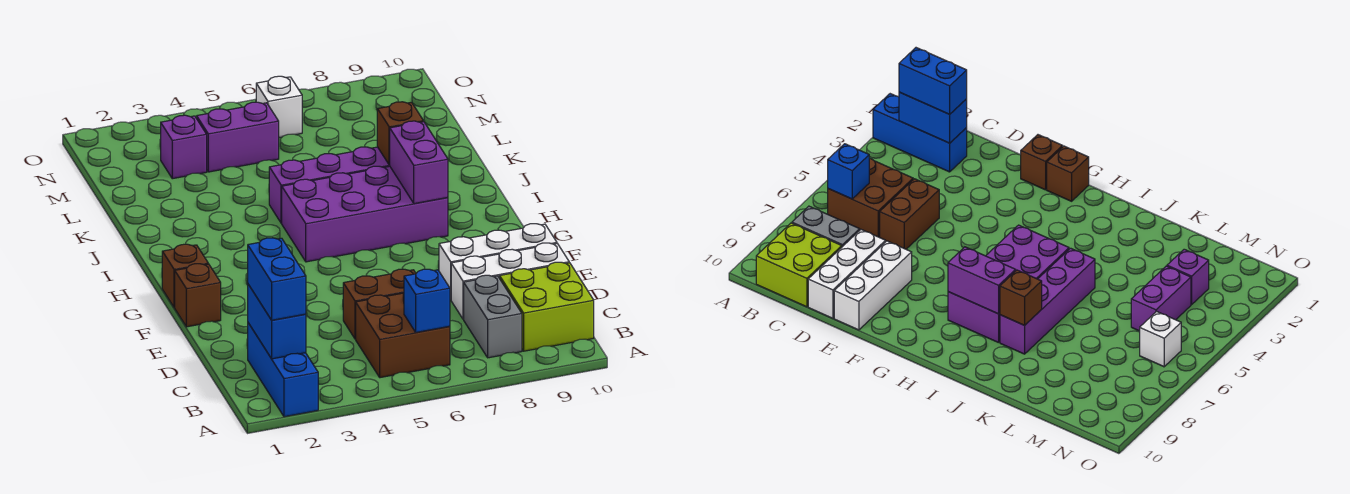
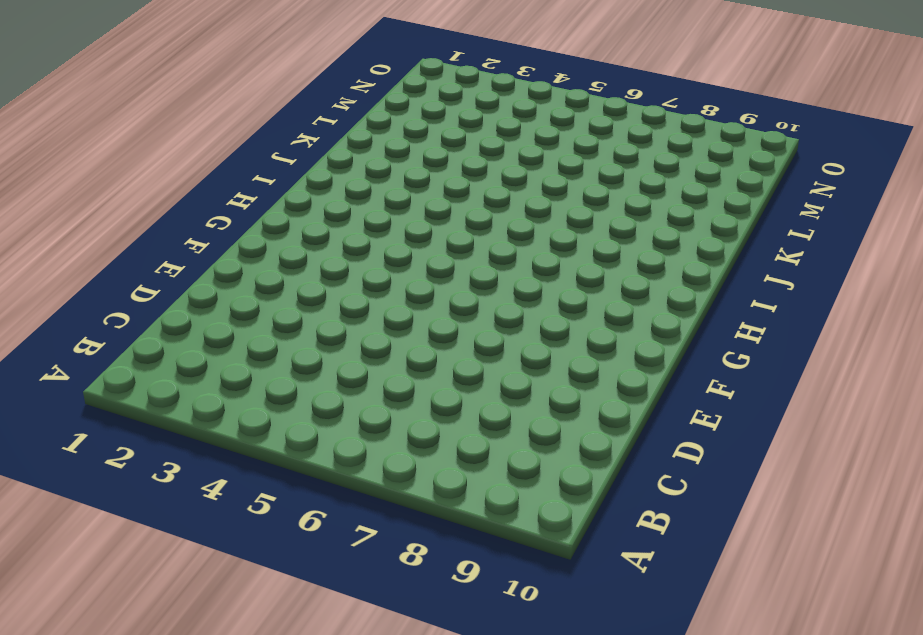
none -> blue brick A2:C2 level 1
none -> brown brick B5:C6 level 1
none -> grey brick B8:C8 level 1

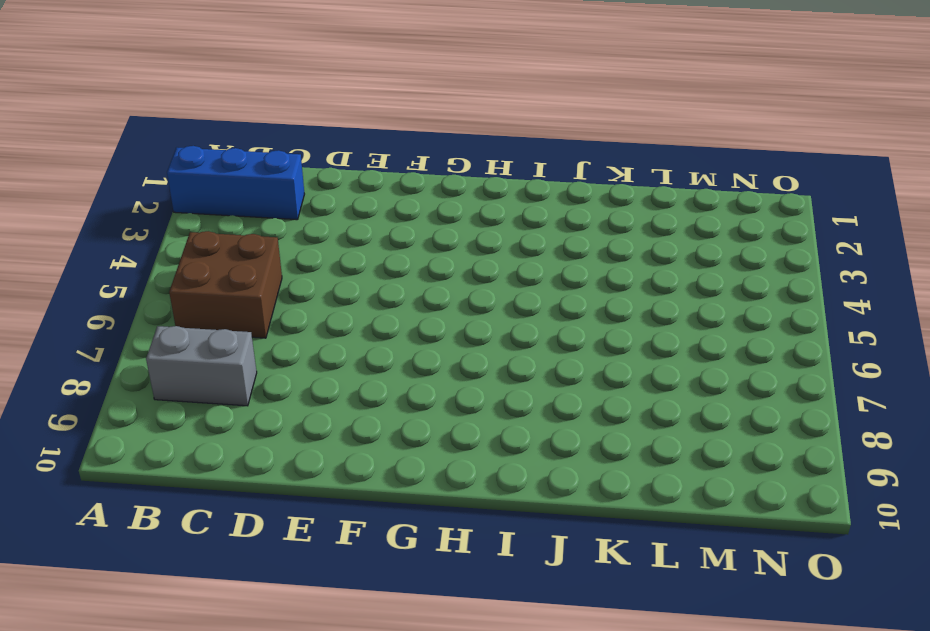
none -> lime brick B9:C10 level 1
none -> brown brick D5:D6 level 1
none -> white brick D8:D10 level 1

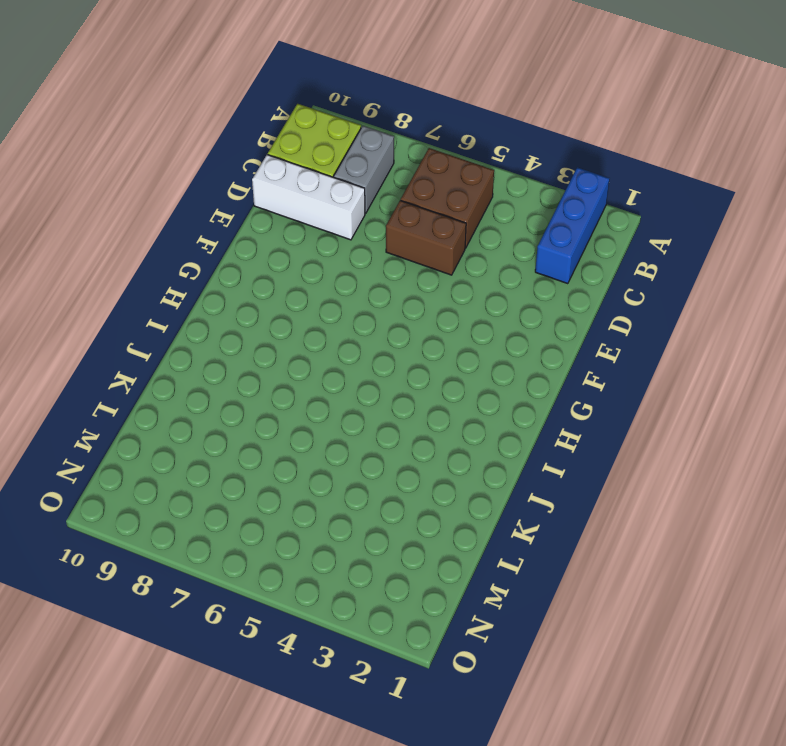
none -> white brick E8:E10 level 1
none -> brown brick F1 level 1
none -> brown brick G1 level 1

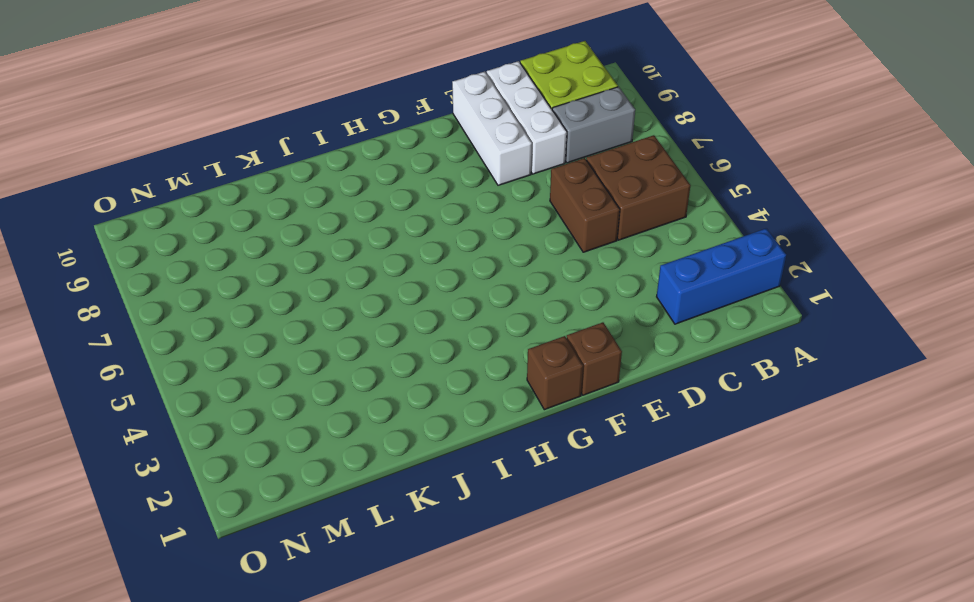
none -> purple brick H5:I8 level 1
none -> purple brick J5:J8 level 1
none -> purple brick M3 level 1

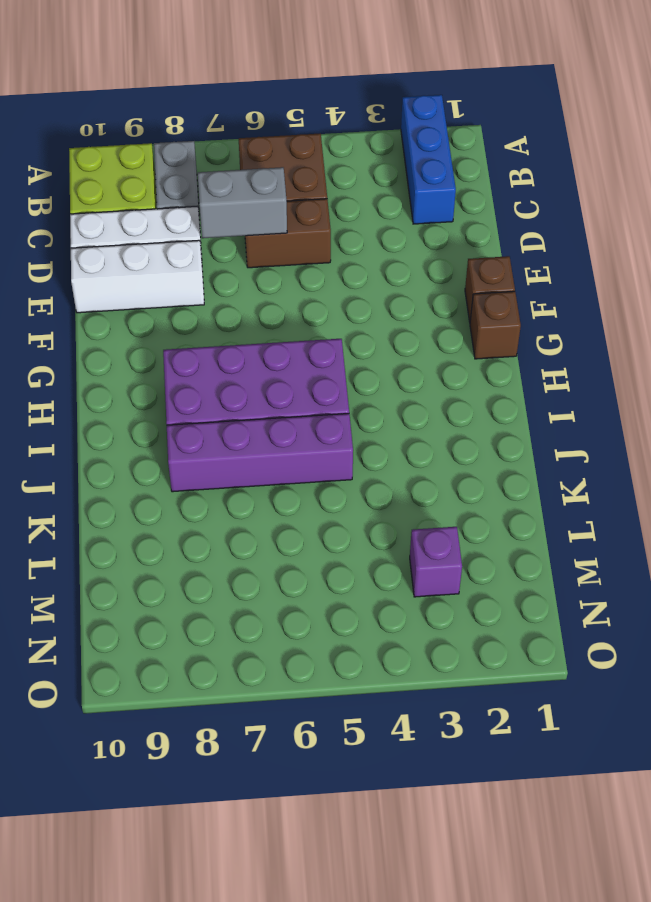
grey brick D6:D7 level 2 -> none
none -> purple brick M4:M5 level 1
none -> white brick N6 level 1
none -> blue brick B2:C2 level 2

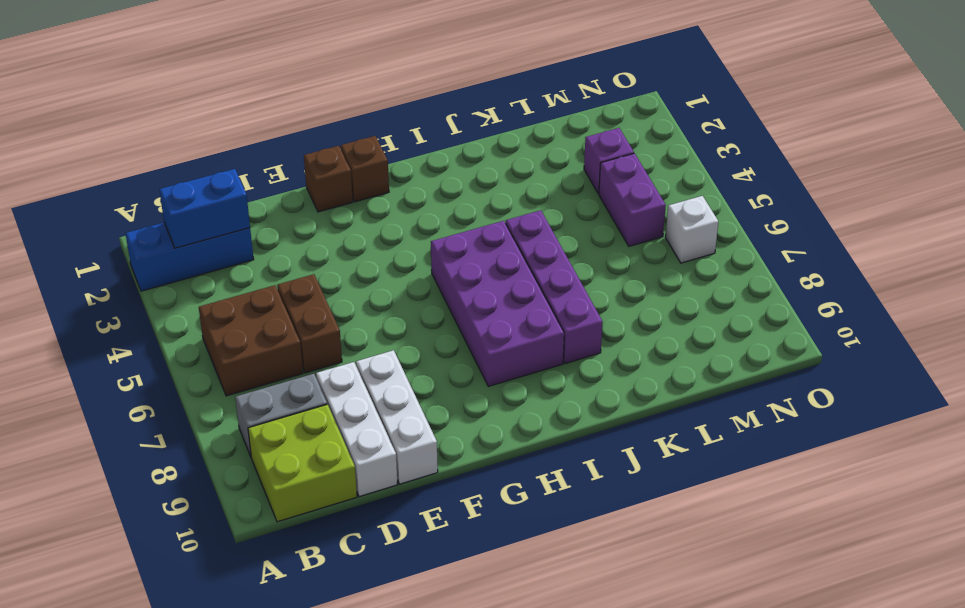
none -> blue brick B6 level 2
none -> purple brick H8:I8 level 2
none -> brown brick J8 level 2

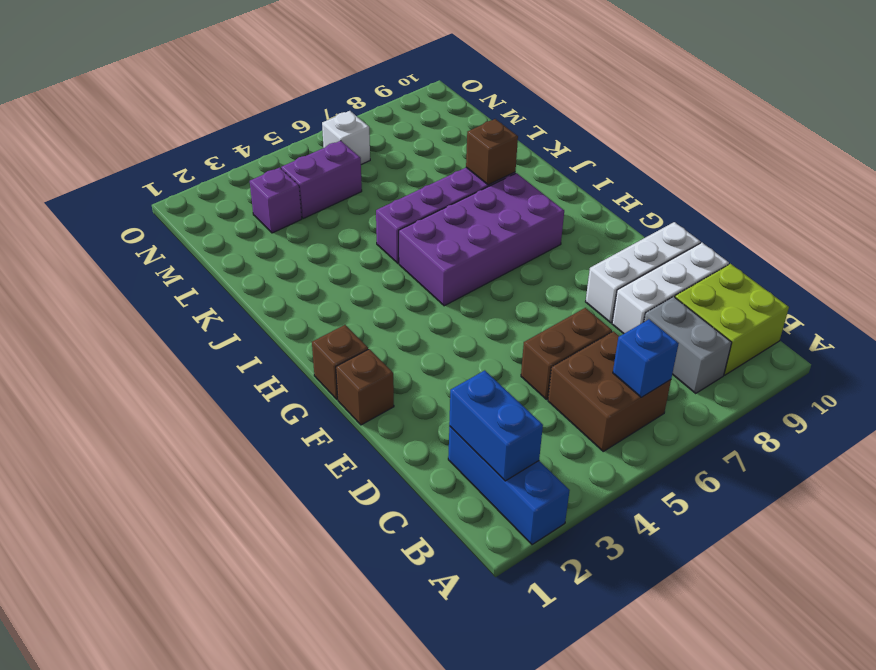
none -> purple brick H8:I8 level 2
none -> blue brick B2:C2 level 3

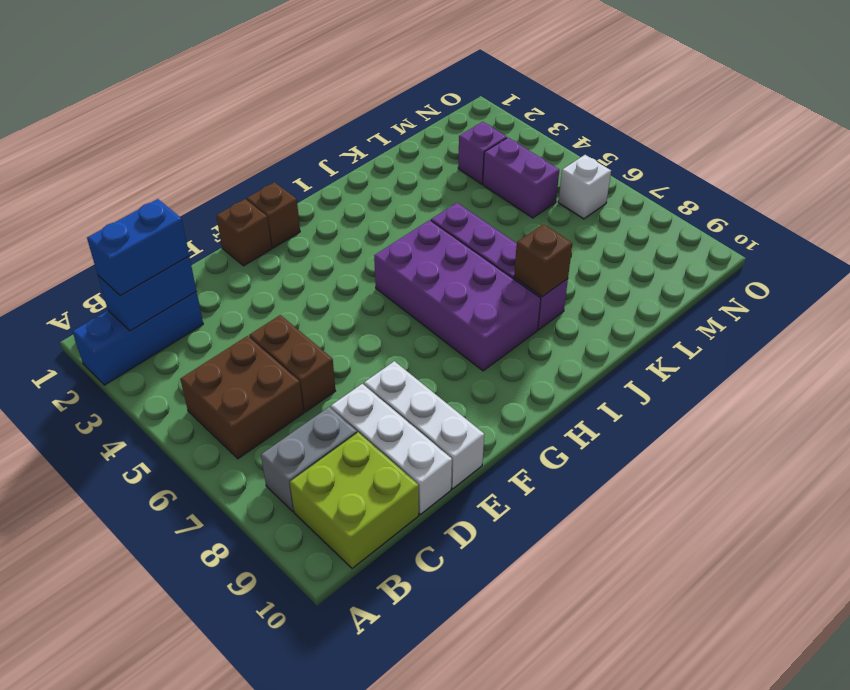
none -> blue brick B6 level 2
none -> purple brick H8:I8 level 2

